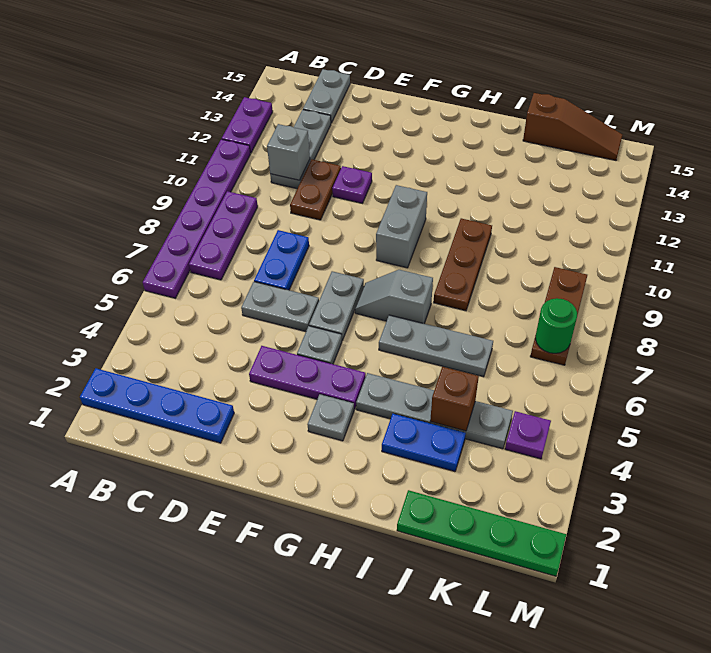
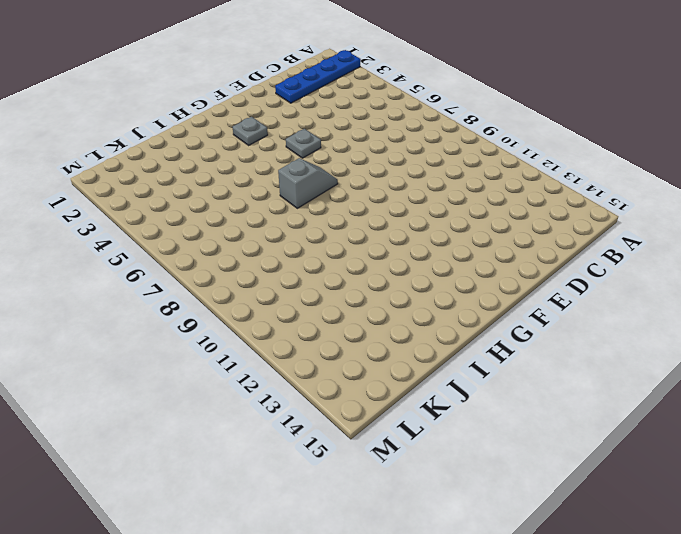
none -> purple plate A6:A11 level 1
none -> purple plate A12:A13 level 1
none -> purple plate B7:B9 level 1

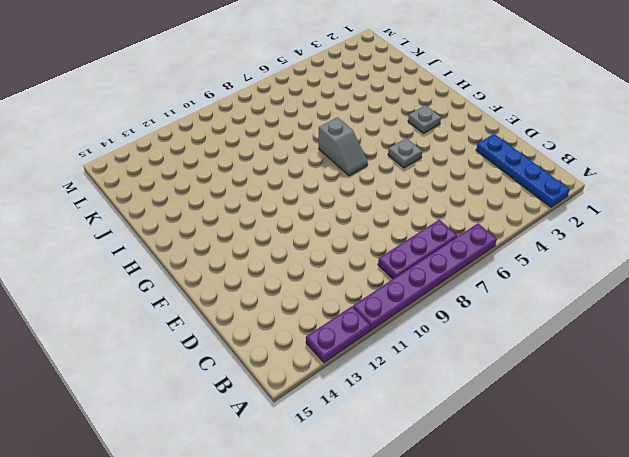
none -> grey plate C11:C13 level 1
none -> grey plate C14:C15 level 1
none -> grey plate D6:E6 level 1

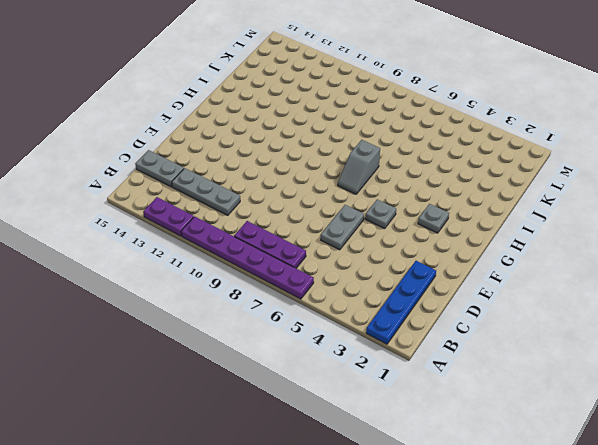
none -> blue plate D7:D8 level 1
none -> brown plate D10:D11 level 1
none -> purple plate E4:G4 level 1

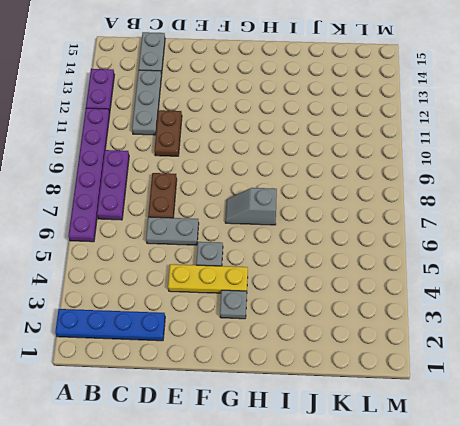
brown plate D7:D8 level 1 -> blue plate D7:D8 level 1
yellow plate E4:G4 level 1 -> purple plate E4:G4 level 1
none -> purple plate E11 level 1
none -> grey plate F6:F7 level 1
none -> grey brick G9:G10 level 1

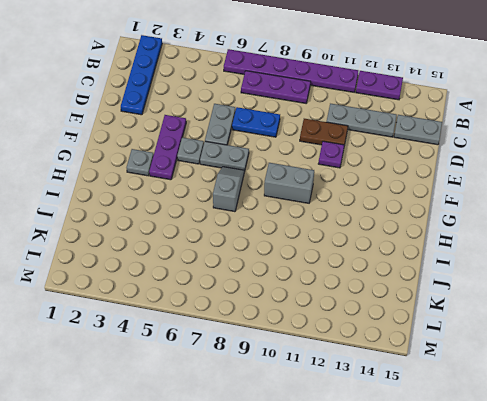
none -> grey plate H4:K4 level 1
none -> grey plate H6:J6 level 1
none -> blue plate I3:J3 level 1

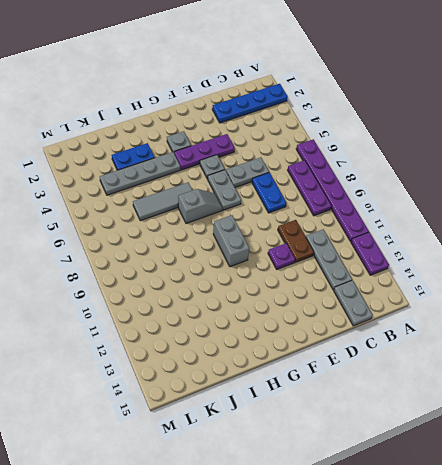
grey tile H6:J6 level 1 -> grey plate H6:J6 level 1
none -> brown plate I8:I10 level 1
none -> green plate J1:M1 level 1
none -> brown slope J15:L15 level 1 top J

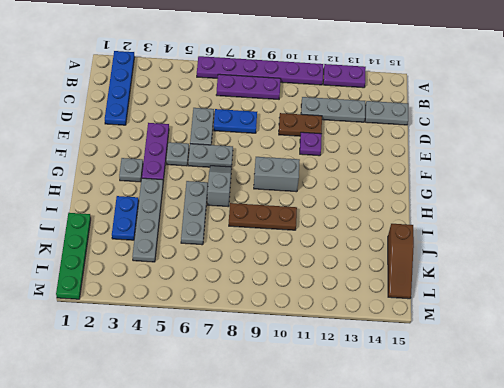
none -> purple plate L4 level 1
none -> brown plate L7:L9 level 1
none -> grey brick C11 level 2

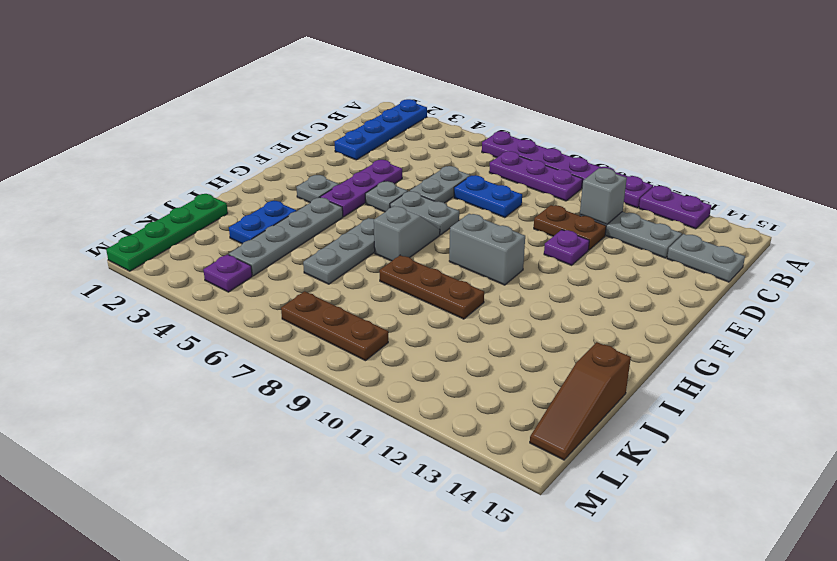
none -> brown brick J4 level 2
none -> green round brick L7 level 2

